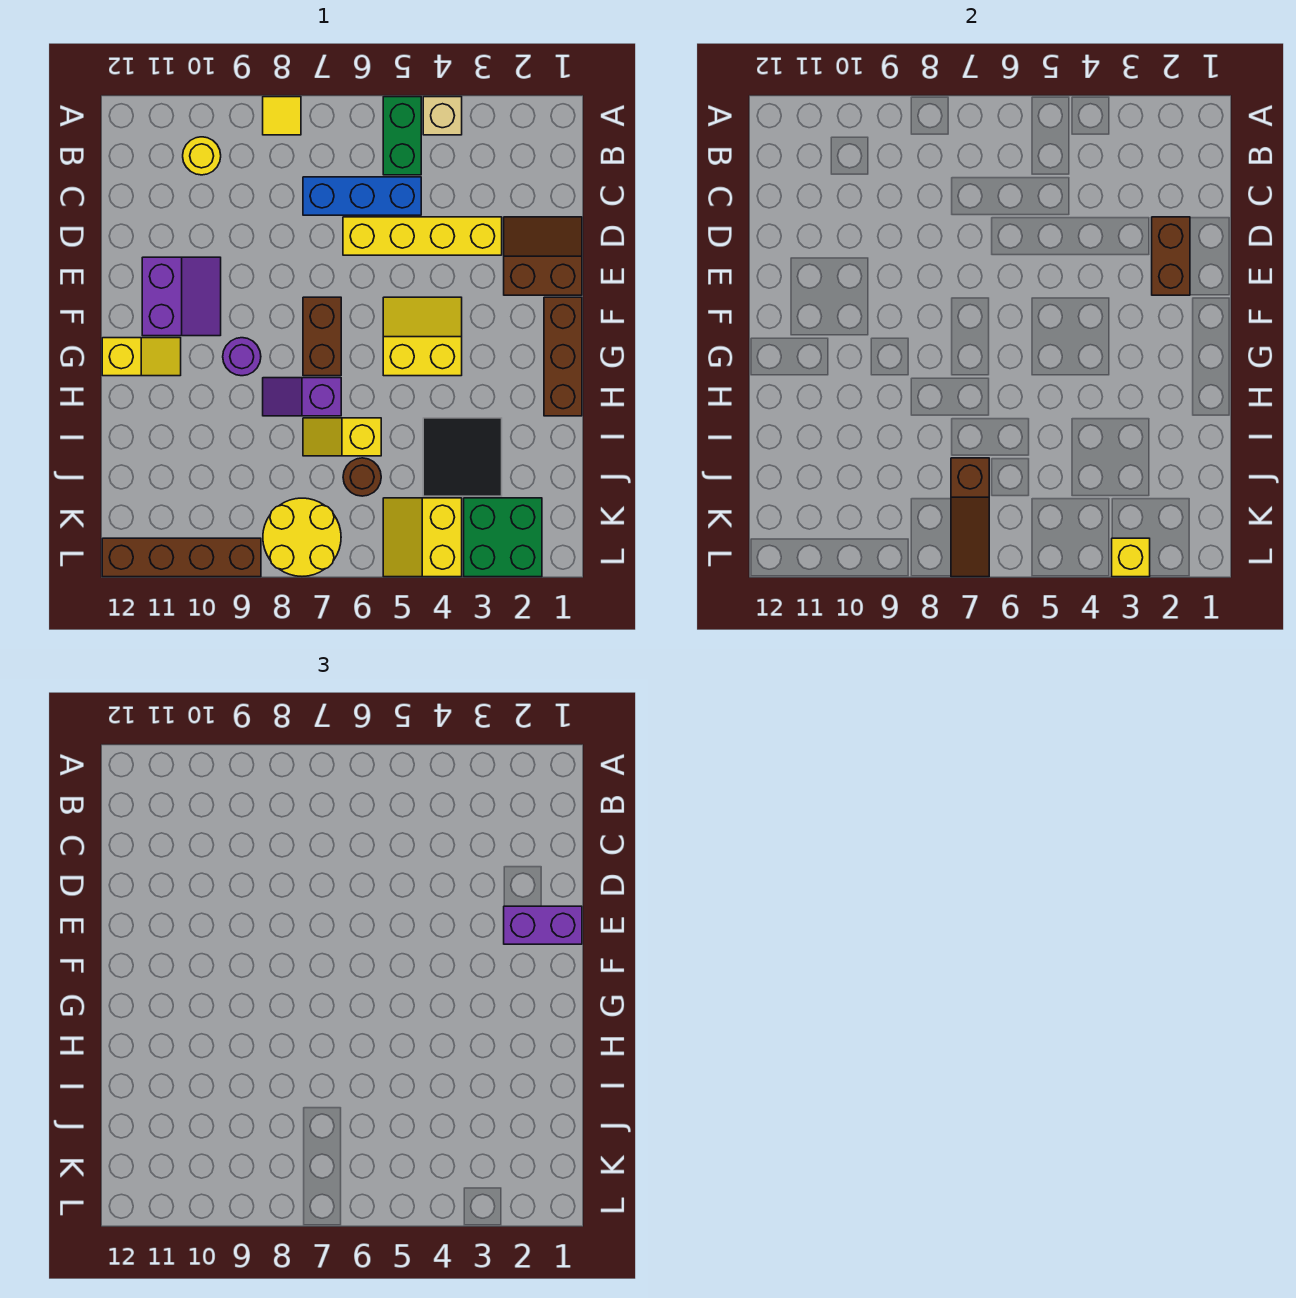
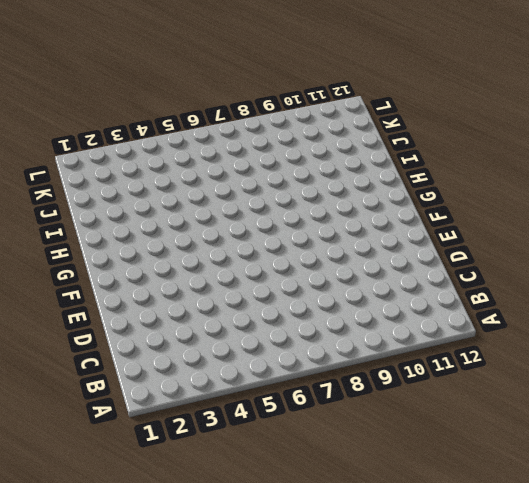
none -> tan brick A4 level 1
none -> green brick A5:B5 level 1
none -> yellow tile A8 level 1

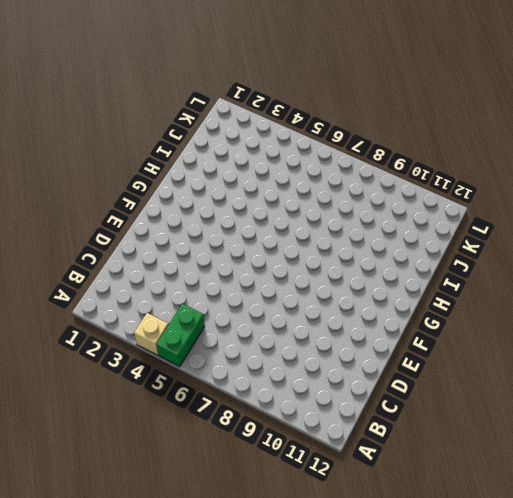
none -> yellow tile A8 level 1
none -> yellow round brick B10 level 1
none -> blue brick C5:C7 level 1

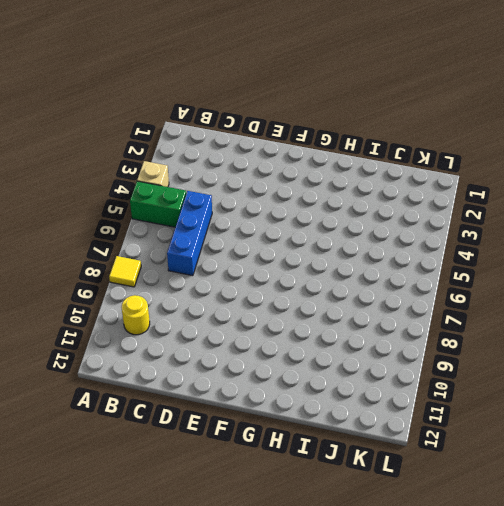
none -> brown slope D1:E2 level 1 top E
none -> yellow brick D3:D6 level 1
none -> purple slope E10:F11 level 1 top 11

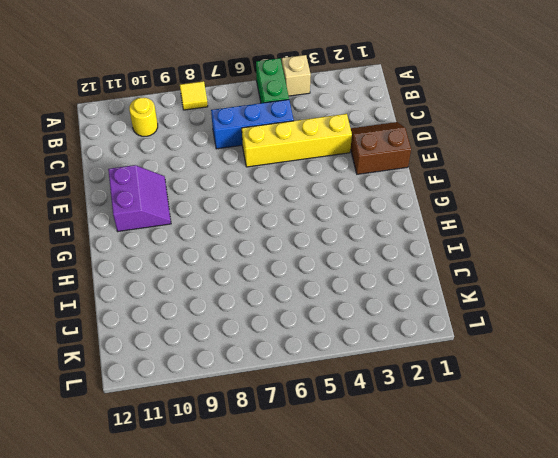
none -> brown brick F1:H1 level 1
none -> yellow slope F4:G5 level 1 top G
none -> brown brick F7:G7 level 1

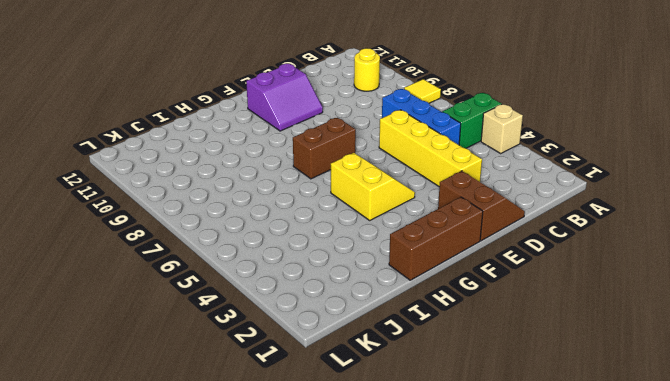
none -> purple round brick G9 level 1
none -> yellow slope G11:G12 level 1 top 12
none -> purple slope H7:H8 level 1 top 7

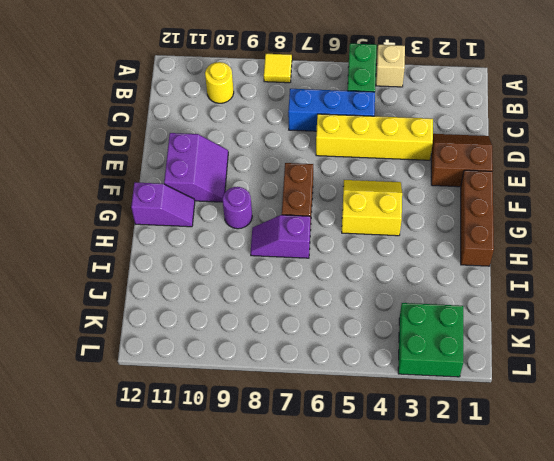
purple slope G11:G12 level 1 top 12 -> yellow slope G11:G12 level 1 top 12
none -> black tile I3:J4 level 1
none -> yellow slope I6:I7 level 1 top 6
none -> brown round brick J6 level 1

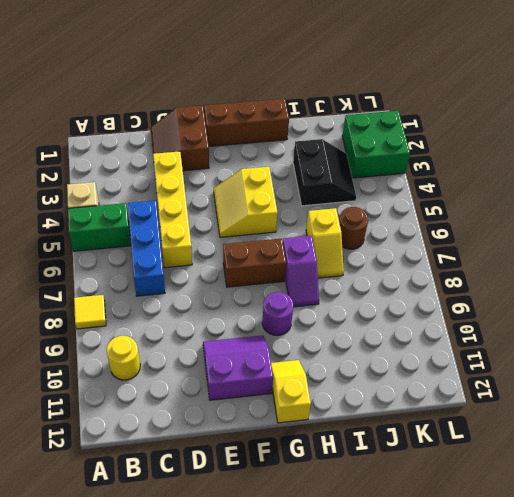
black slope I3:J4 level 1 top I -> black tile I3:J4 level 1
none -> yellow slope K4:L5 level 1 top 4
none -> yellow round brick K7:L8 level 1
none -> brown brick L9:L12 level 1

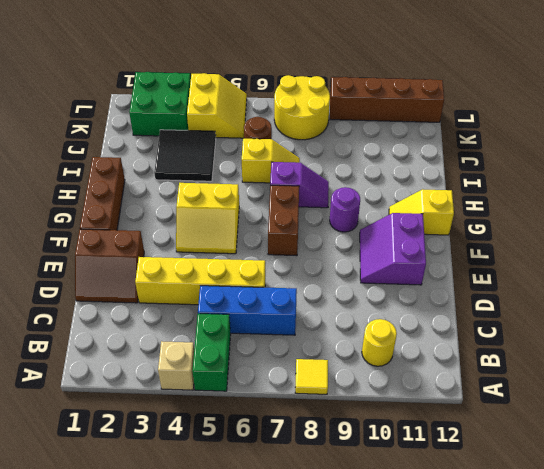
none -> brown brick D2:E2 level 2
none -> brown slope J7:L7 level 2 top J
none -> yellow brick L3 level 2

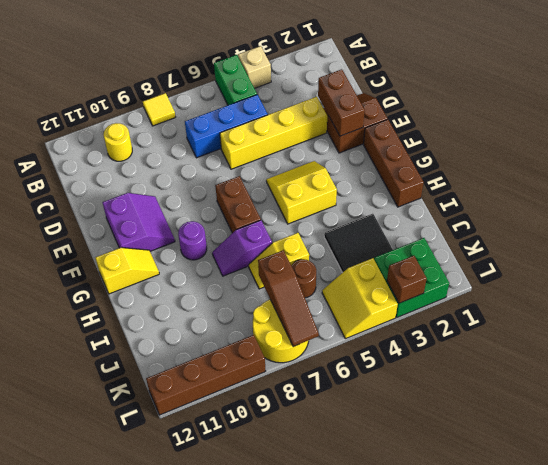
brown brick L3 level 2 -> yellow brick L3 level 2
none -> purple brick E1:E2 level 3

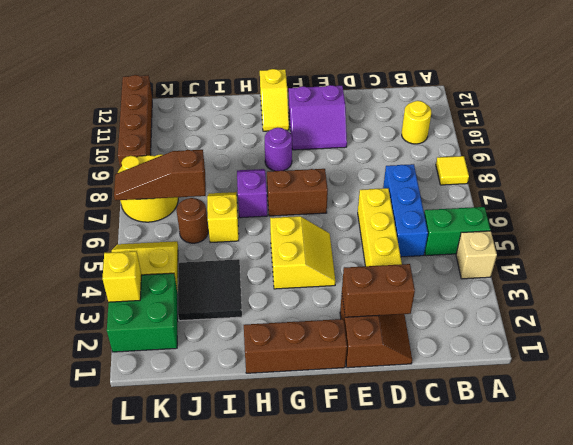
none -> purple brick E1:E2 level 3

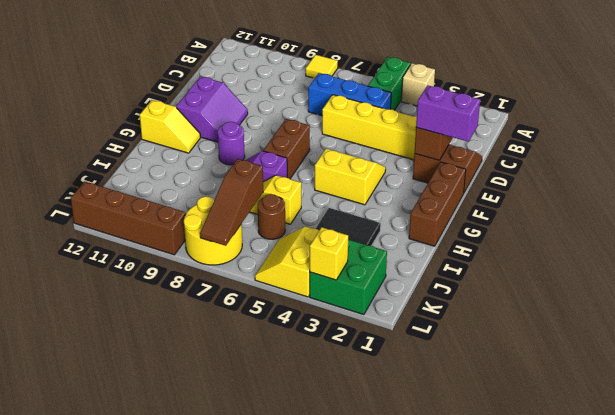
none -> yellow round brick B10 level 1

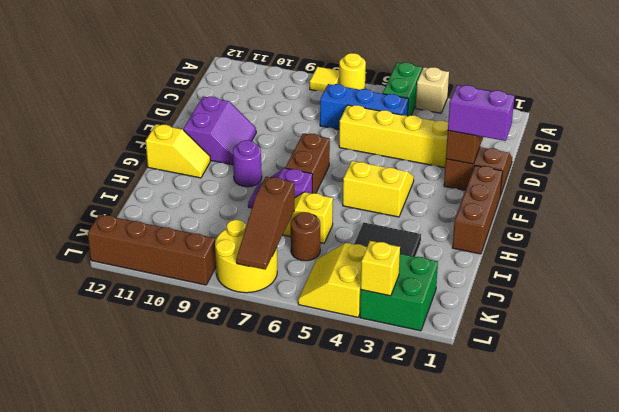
yellow round brick A7 level 1 -> yellow round brick B10 level 1

